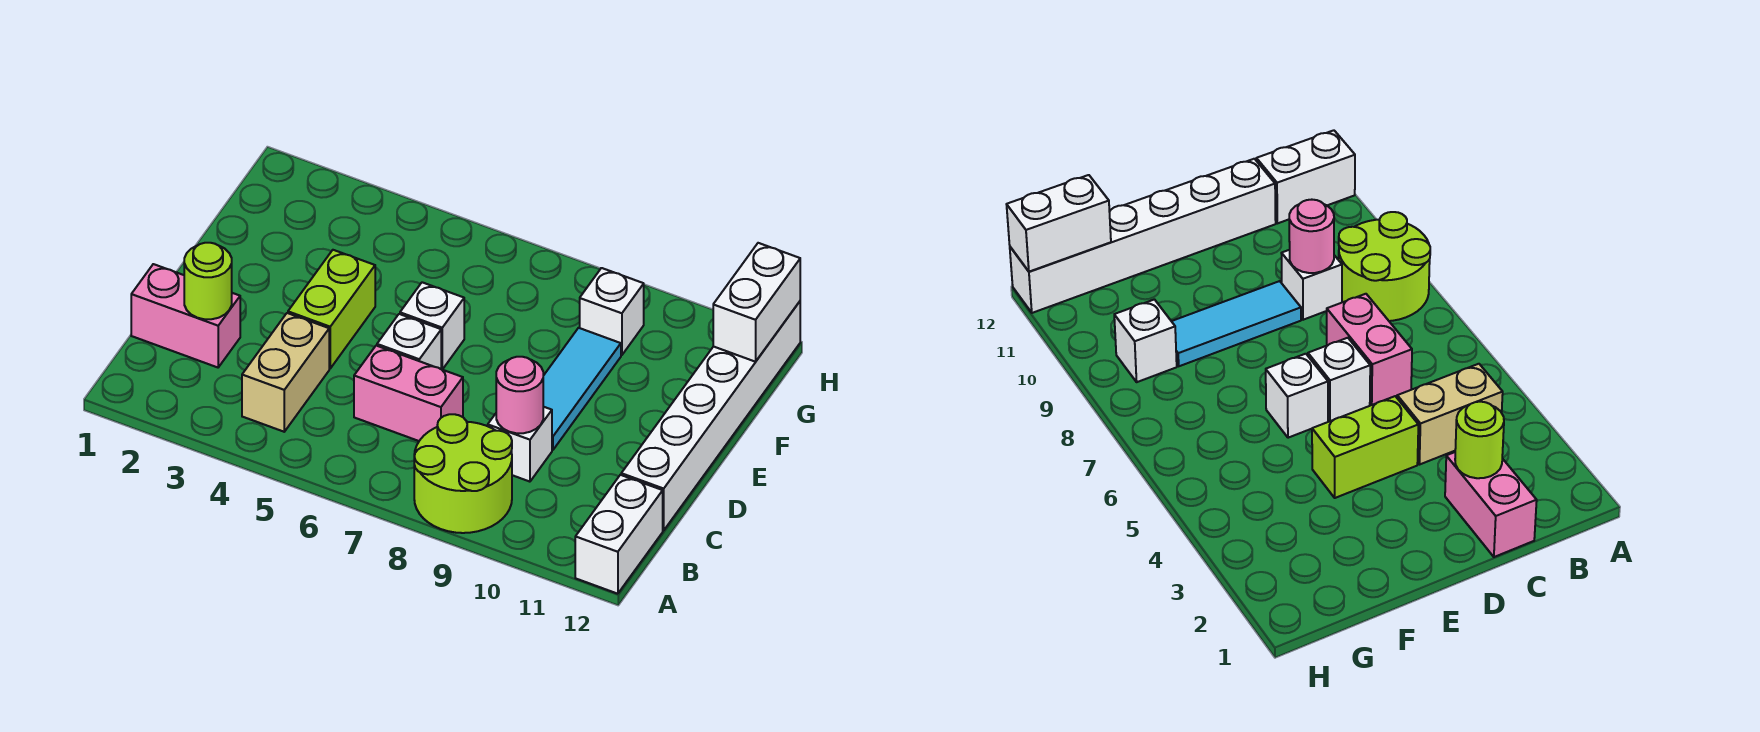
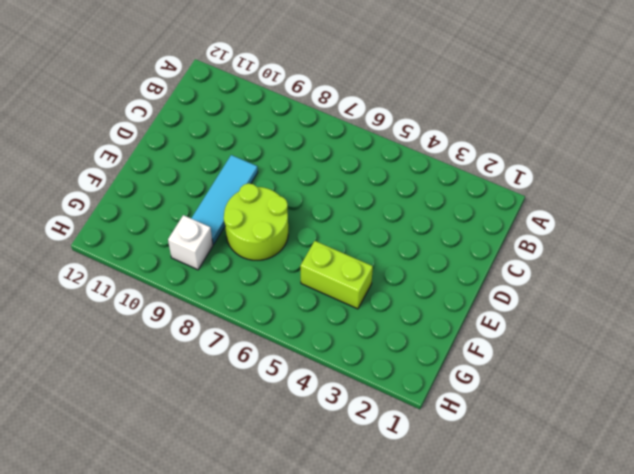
lime round brick E7:F8 level 1 -> lime round brick A8:B9 level 1
lime brick F4:F5 level 1 -> lime brick D4:E4 level 1
none -> white brick A12:B12 level 1
none -> tan brick B4:C4 level 1
none -> pink brick C1:C2 level 1

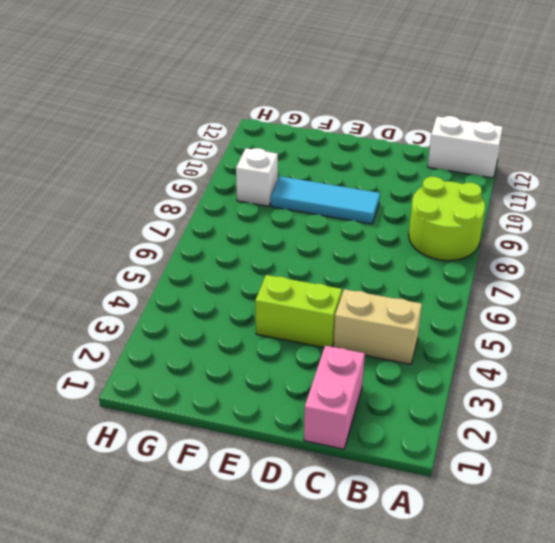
none -> pink brick C6:C7 level 1
none -> white brick C9 level 1
none -> white brick C12:H12 level 1

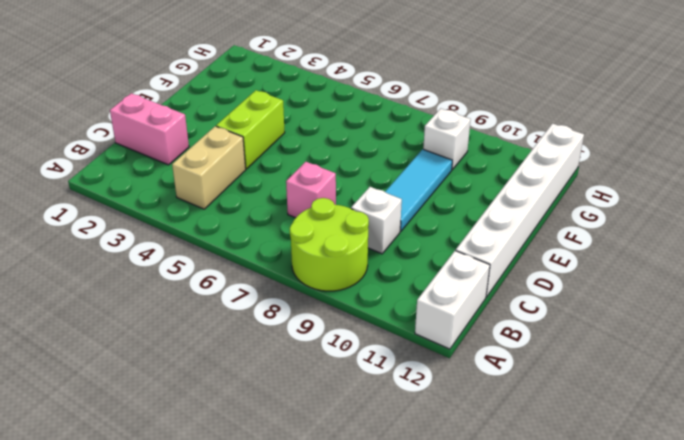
pink brick C7 level 1 -> pink brick C6:C7 level 1
none -> white brick D6 level 1
none -> white brick E6 level 1
none -> lime round brick C2 level 2

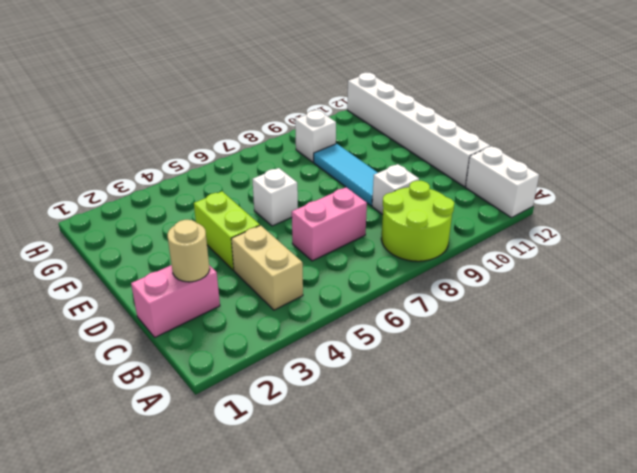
tan round brick C2 level 2 -> lime round brick C2 level 2
none -> white brick D6 level 1
none -> pink round brick C9 level 2
none -> white brick G12:H12 level 2

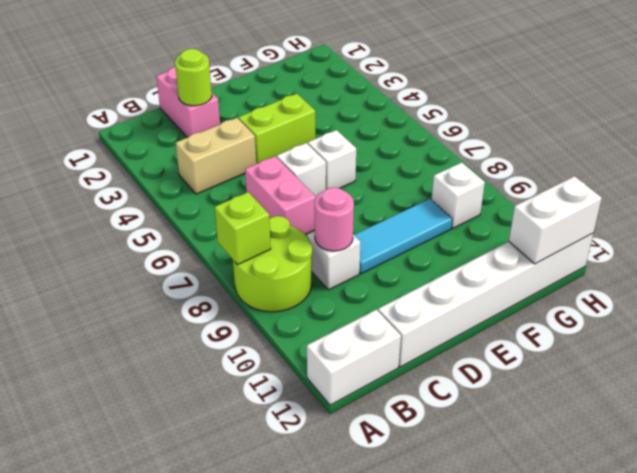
lime brick A8 level 2 -> none

